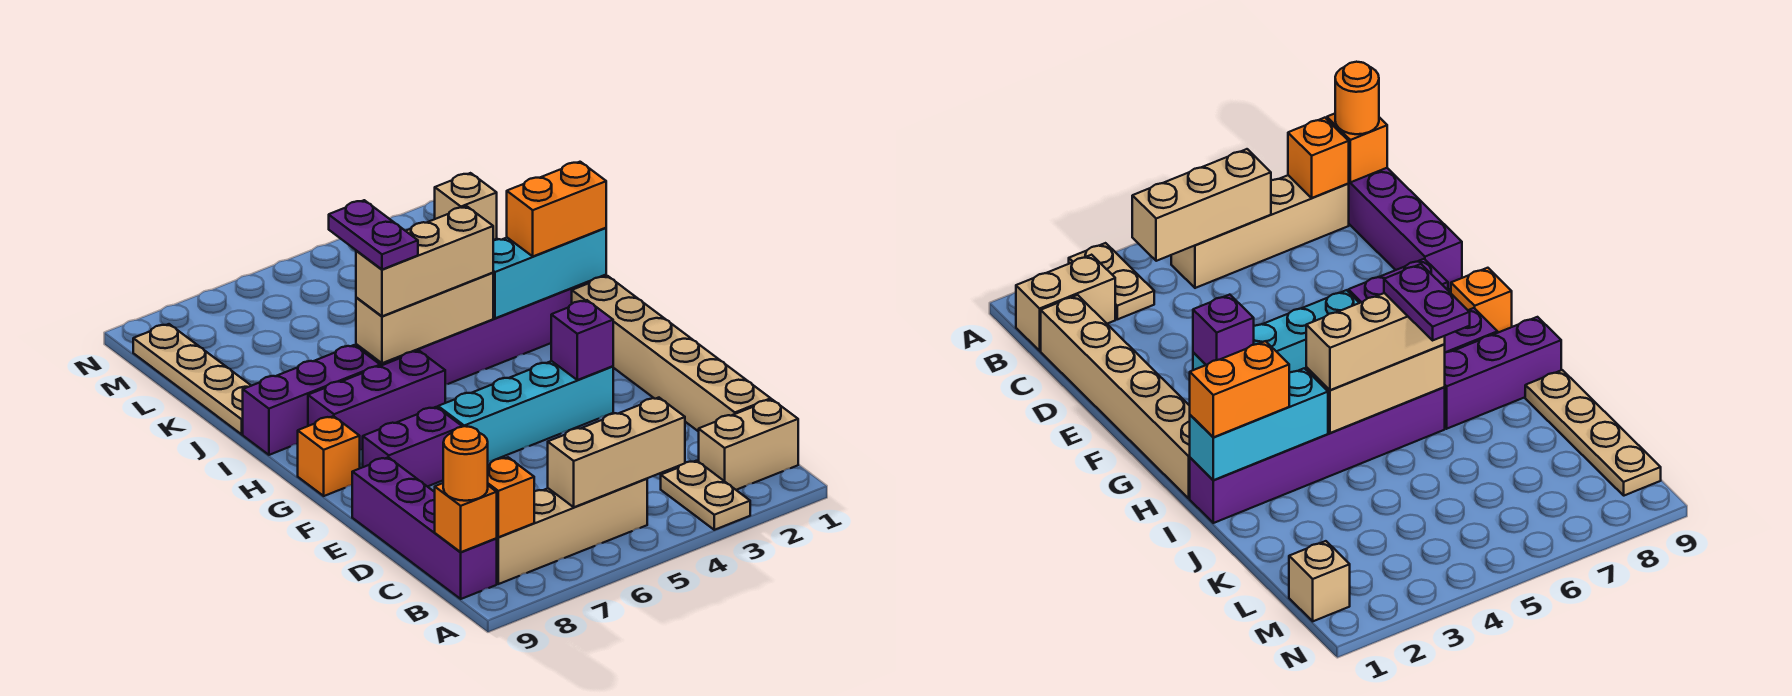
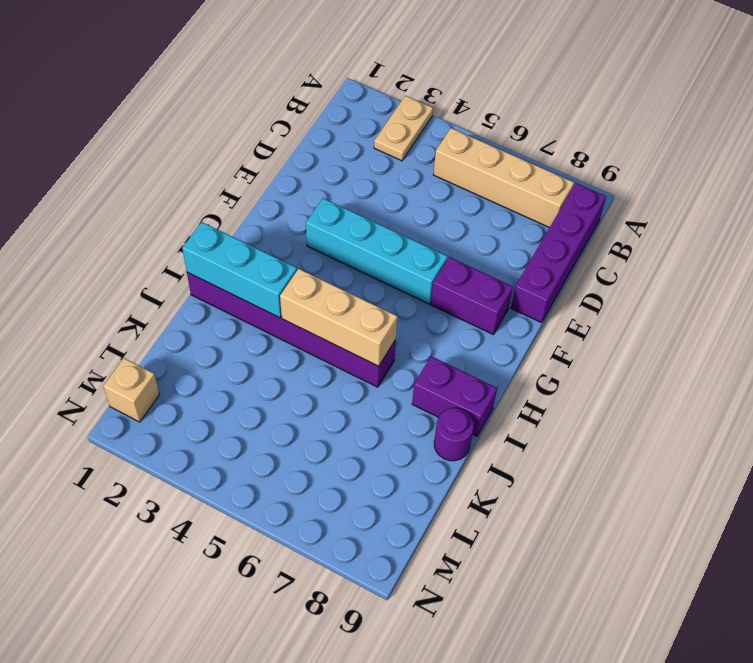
purple brick I8:I9 level 1 -> purple brick I7:I9 level 1
purple round brick J9 level 1 -> tan plate J9:M9 level 1
none -> tan brick B1:B2 level 1
none -> tan brick C1:H1 level 1
none -> orange brick G9 level 1

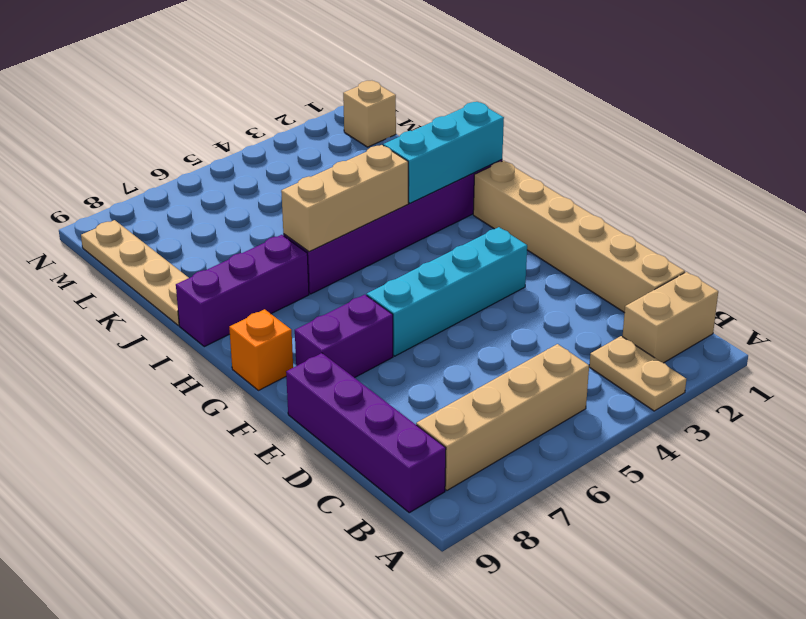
none -> purple brick H6:H8 level 1
none -> tan brick B4:B6 level 2
none -> orange brick B8 level 2

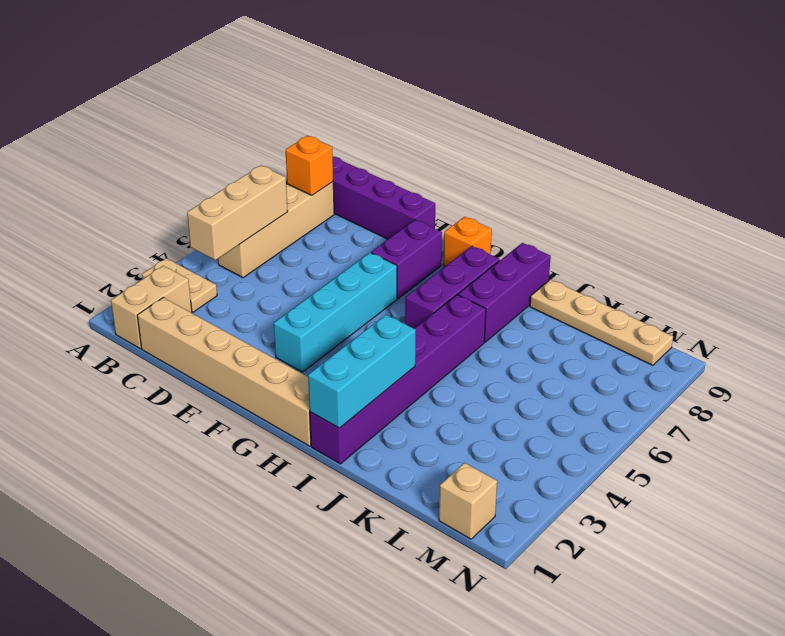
none -> orange brick B9 level 2
none -> purple brick F3 level 2
none -> tan brick I4:I6 level 2

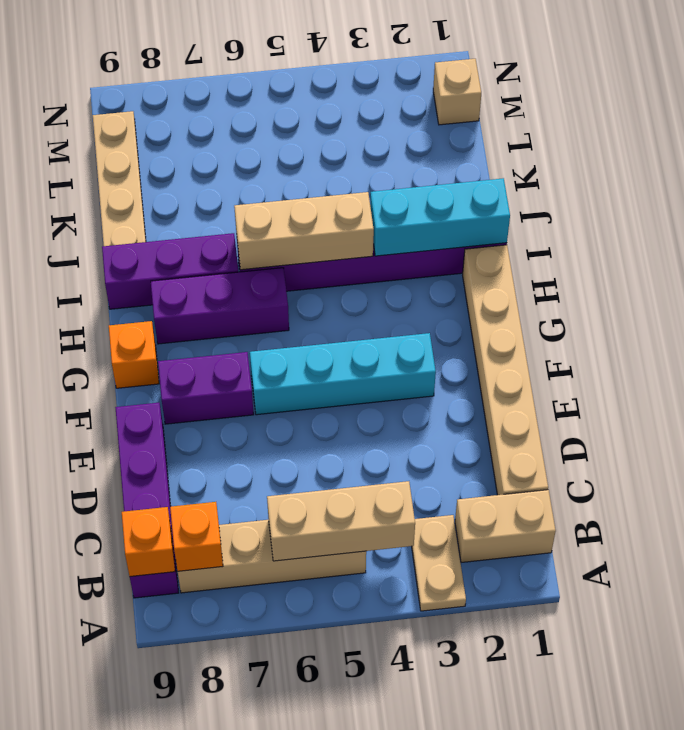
none -> purple brick F3 level 2
none -> orange round brick B9 level 3
none -> orange brick I1:I2 level 3

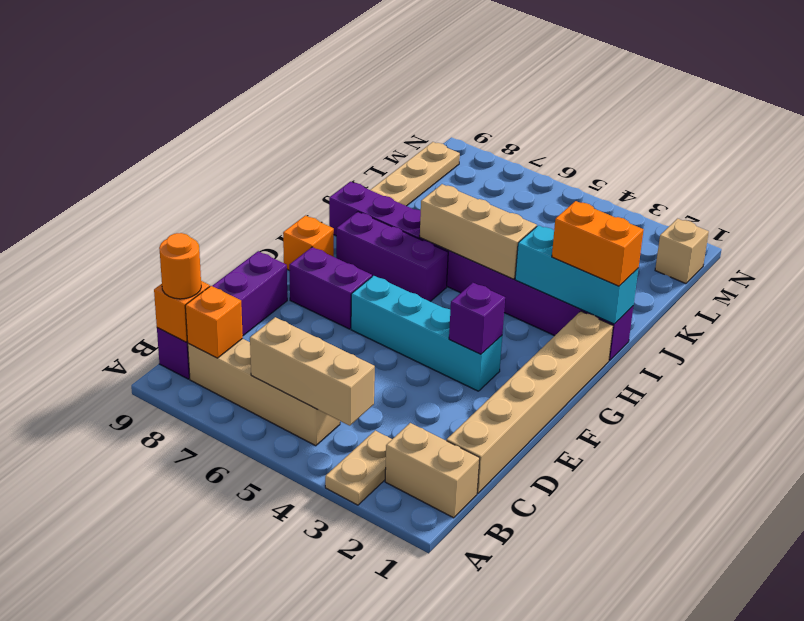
none -> tan brick I4:I6 level 3
none -> purple plate I6:J6 level 4

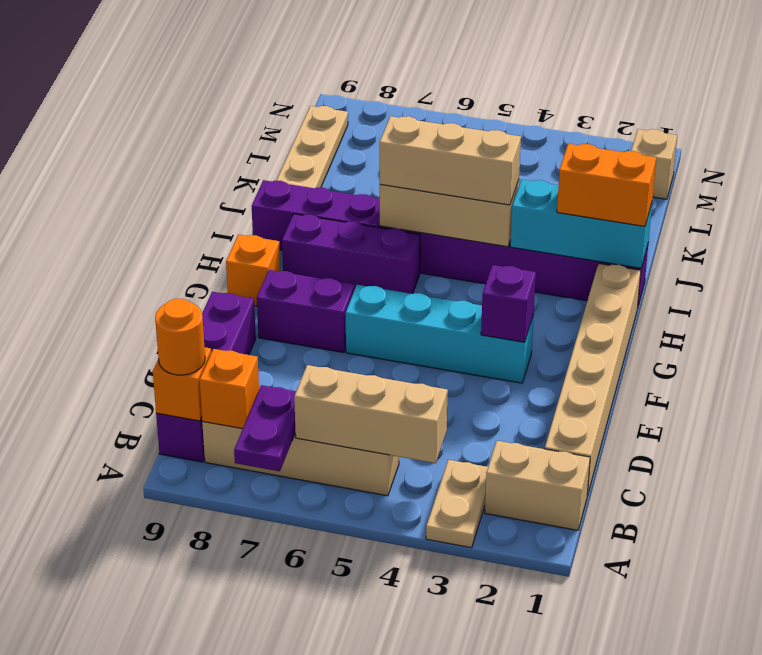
purple plate A7:B7 level 2 -> purple plate I6:J6 level 4

